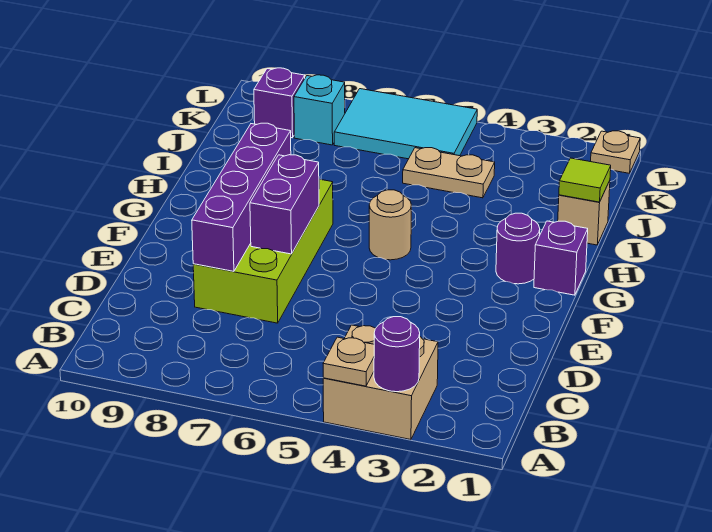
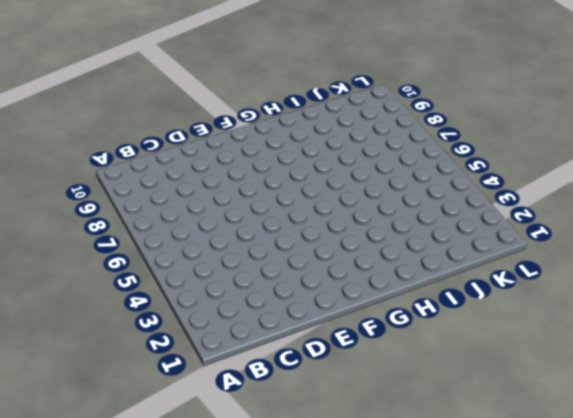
none -> tan brick A3:B4 level 1
none -> lime brick D7:G8 level 1
none -> purple brick G1 level 1

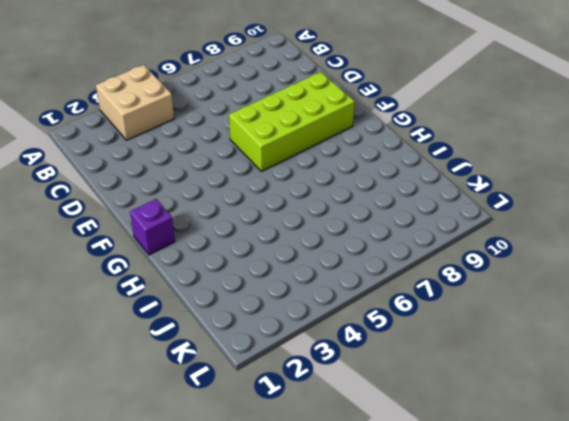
lime brick E6:F9 level 1 -> lime brick D7:G8 level 1
none -> purple round brick G2 level 1
none -> tan round brick G5 level 1
none -> tan brick I1 level 1

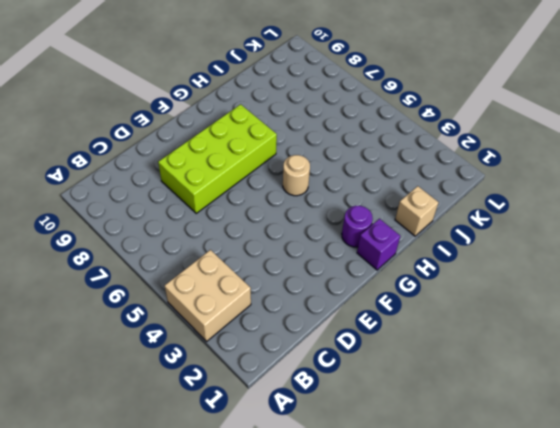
none -> tan plate J4:J5 level 1
none -> cyan tile K5:L7 level 1
none -> cyan brick K8 level 1

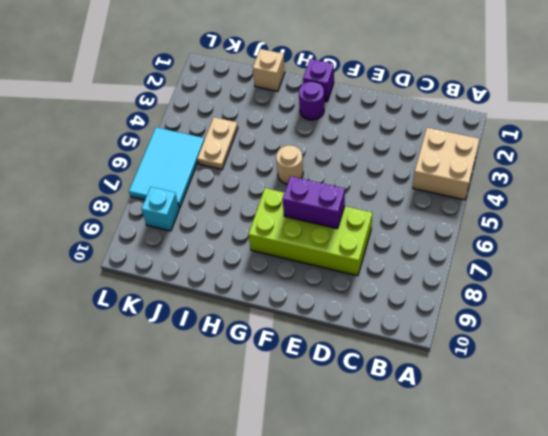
none -> purple brick K9 level 1
none -> tan plate L1 level 1
none -> purple round brick A3 level 2

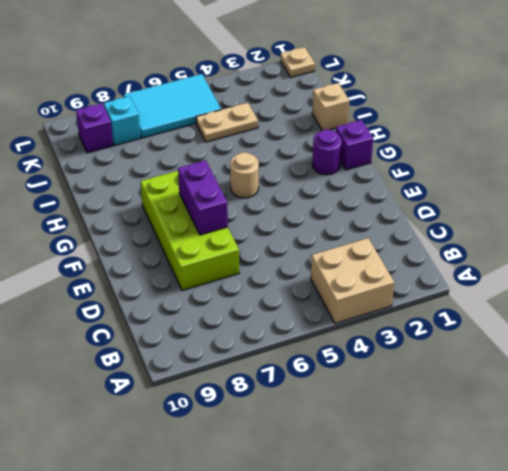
none -> purple round brick A3 level 2
none -> tan plate A4 level 2
none -> purple brick D8:G8 level 2

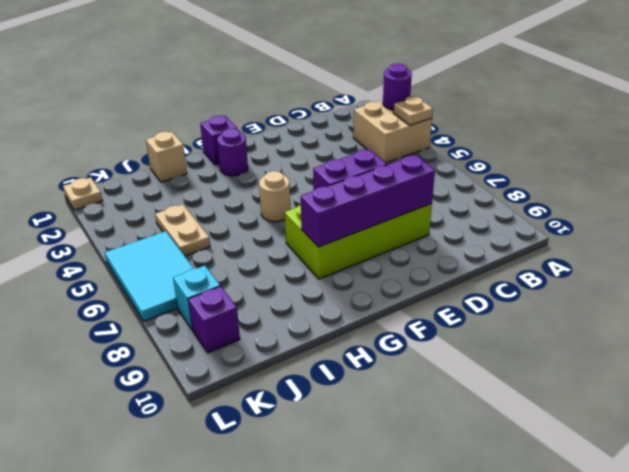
none -> lime tile I1 level 2

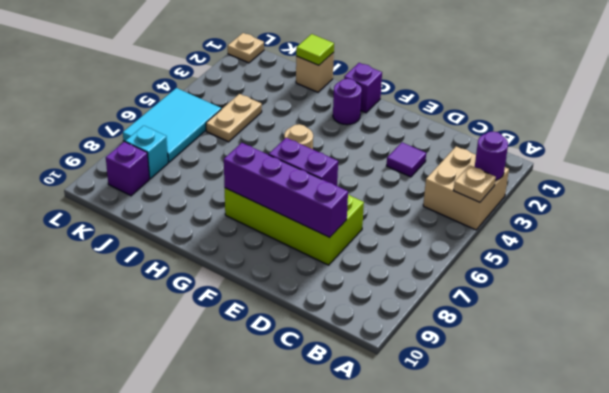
purple tile D3 level 1 -> none

